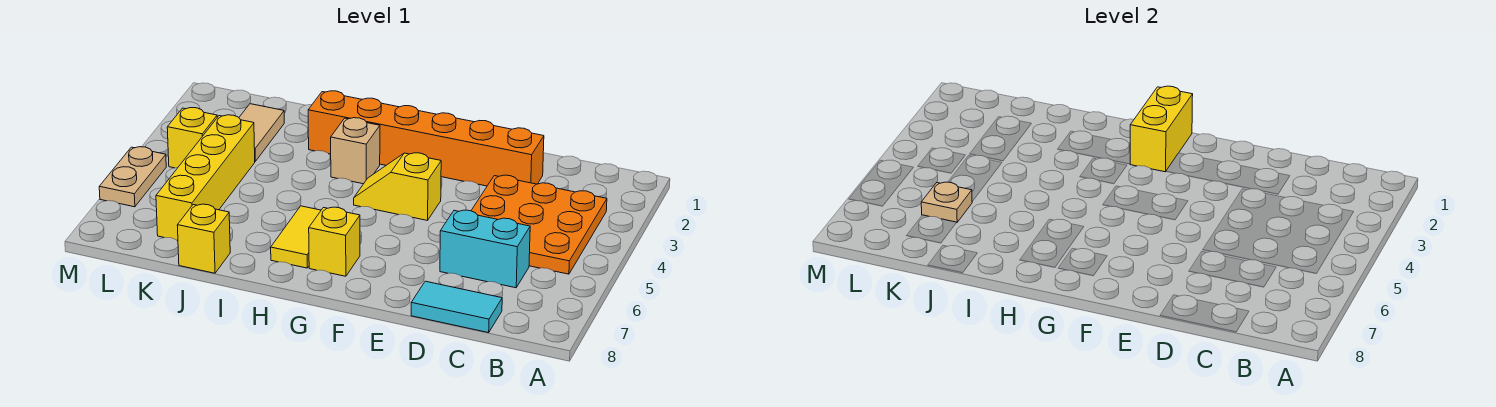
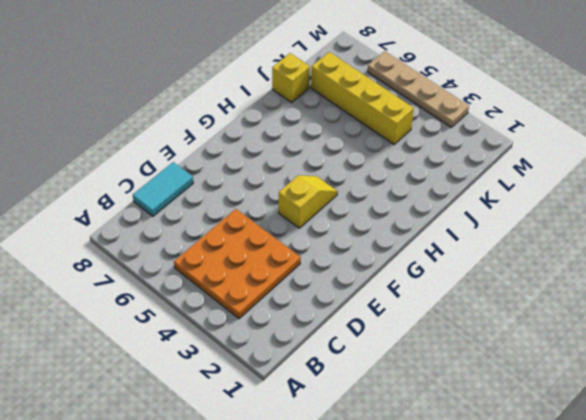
tan plate M3:M6 level 1 -> tan plate M5:M6 level 1
none -> cyan brick C6:D6 level 1
none -> orange brick D2:I2 level 1
none -> yellow brick G7 level 1

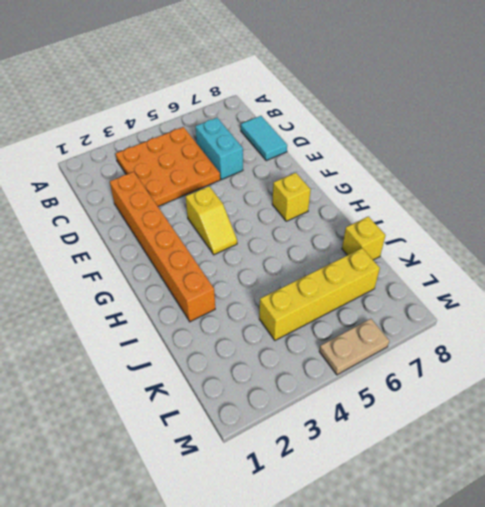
none -> tan brick H3 level 1
none -> yellow tile H6:H7 level 1
none -> tan tile K2:K3 level 1

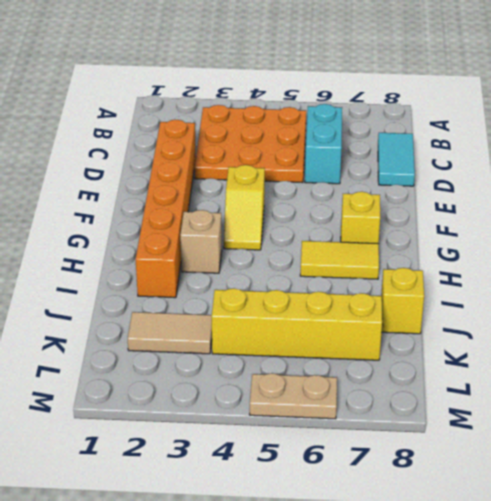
none -> yellow brick L4 level 1
none -> yellow brick G1:G2 level 2
none -> tan plate K6 level 2

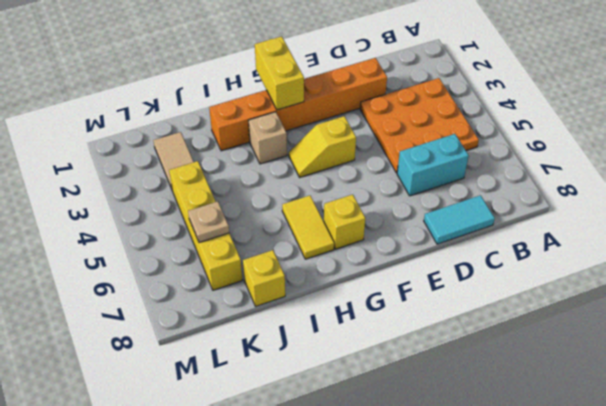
none -> yellow brick L4 level 1
none -> tan plate M5:M6 level 1

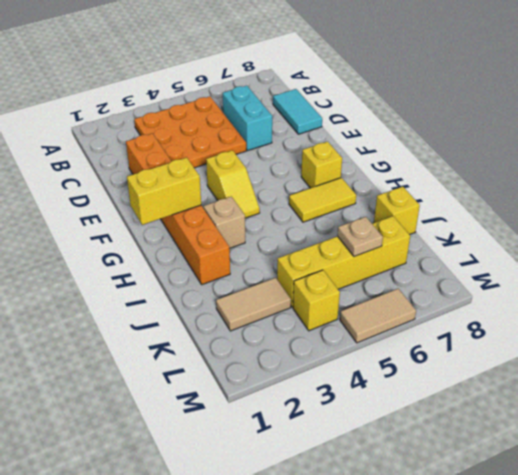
tan tile M5:M6 level 1 -> tan plate M5:M6 level 1

